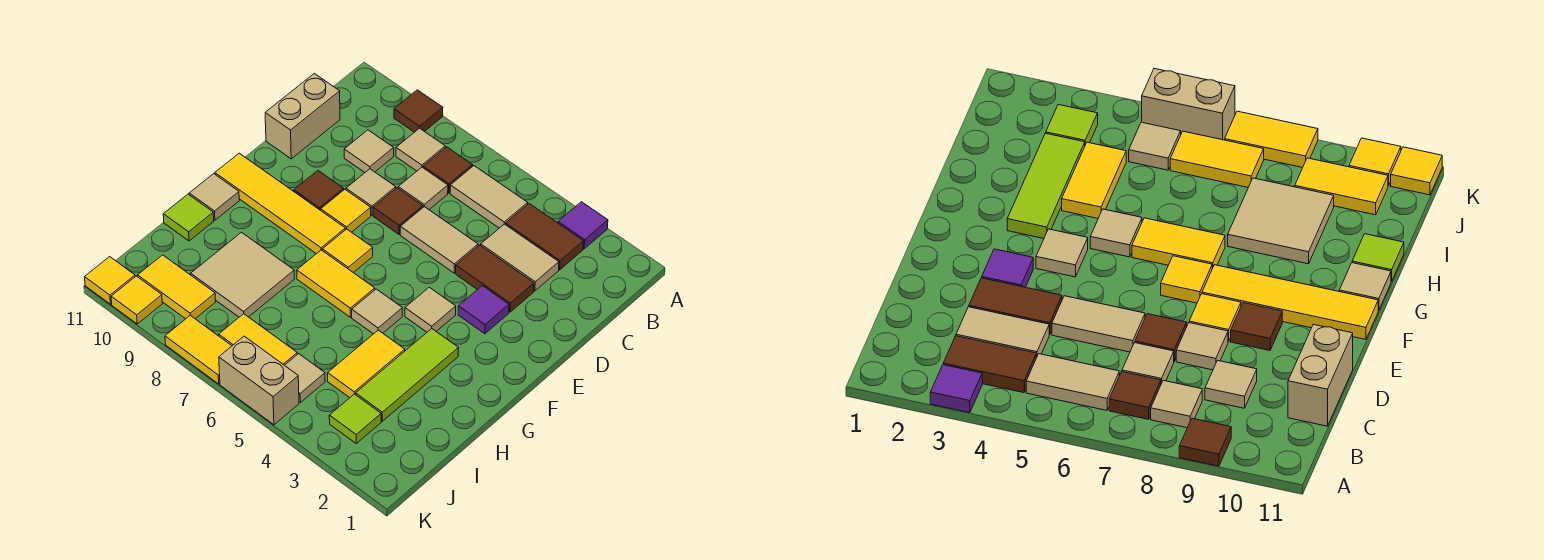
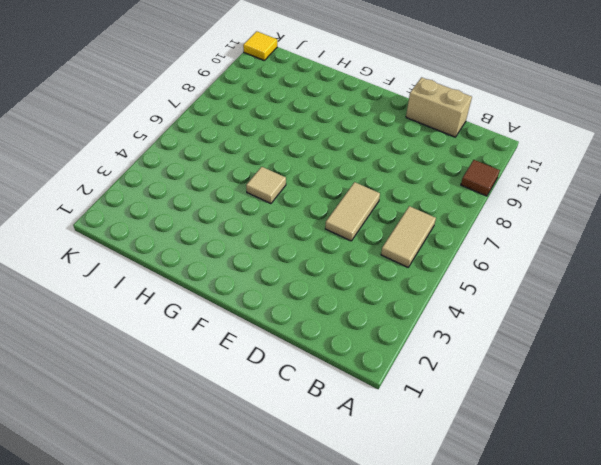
none -> purple tile A3 level 1
none -> brown tile B3:B4 level 1
none -> brown tile B7 level 1
none -> tan tile B8 level 1

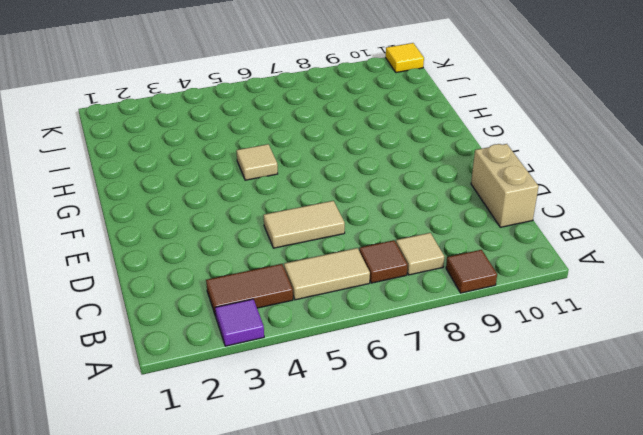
none -> tan tile C3:C4 level 1
none -> tan tile C7 level 1
none -> tan tile C9 level 1
none -> brown tile D3:D4 level 1

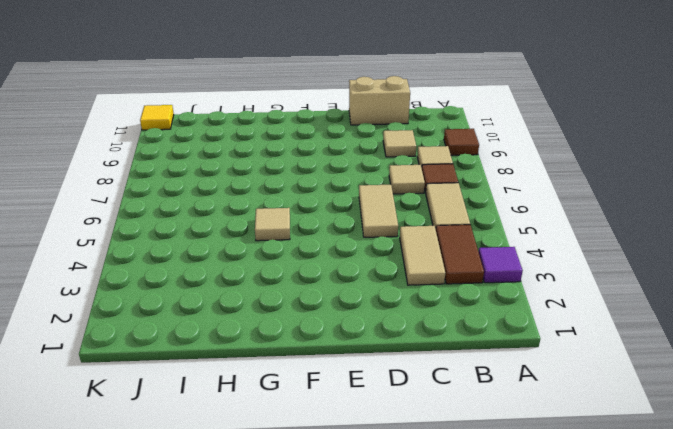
none -> brown tile D3:D4 level 1
none -> brown tile D7 level 1
none -> tan tile D8 level 1
none -> purple tile E3 level 1

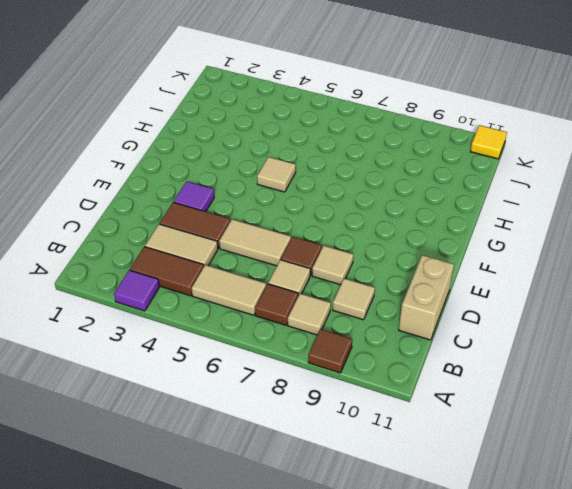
none -> yellow tile E8 level 1
none -> brown tile E9 level 1
none -> tan tile F4 level 1
none -> yellow tile F7 level 1

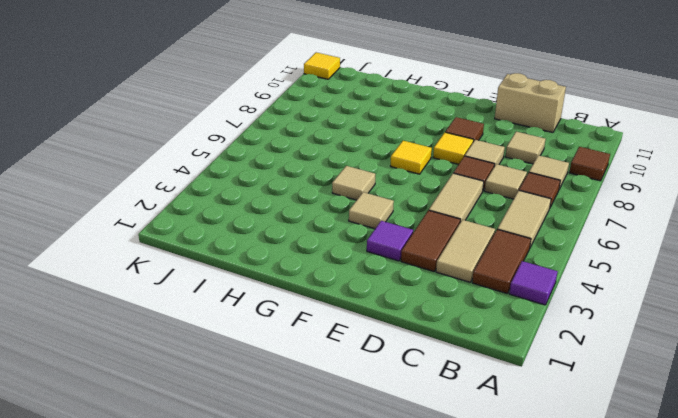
none -> yellow tile F8:F11 level 1
none -> lime tile G3:I3 level 1
none -> yellow tile G6:G7 level 1
none -> tan tile G11 level 1

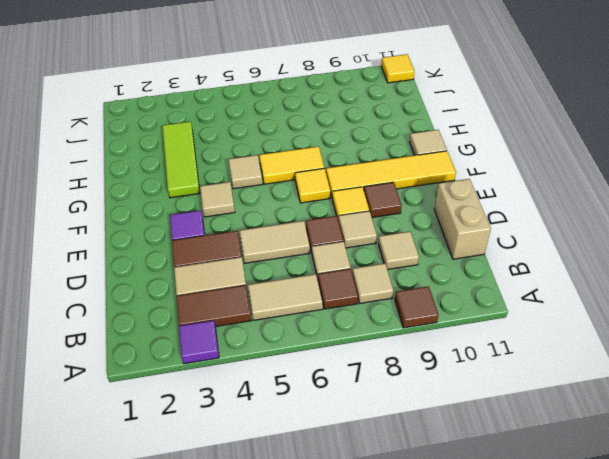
none -> yellow tile H4:I4 level 1
none -> tan tile H8:I9 level 1
none -> lime tile H11 level 1
none -> lime tile J3 level 1

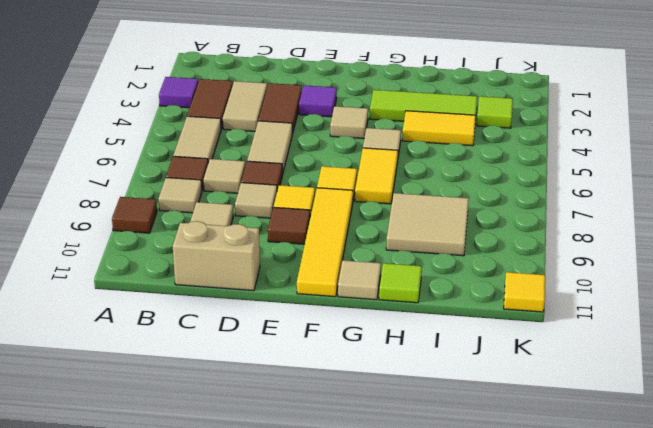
none -> tan tile J5 level 1
none -> yellow tile J6:J7 level 1
none -> yellow tile J9:J10 level 1
none -> tan brick K5:K6 level 1

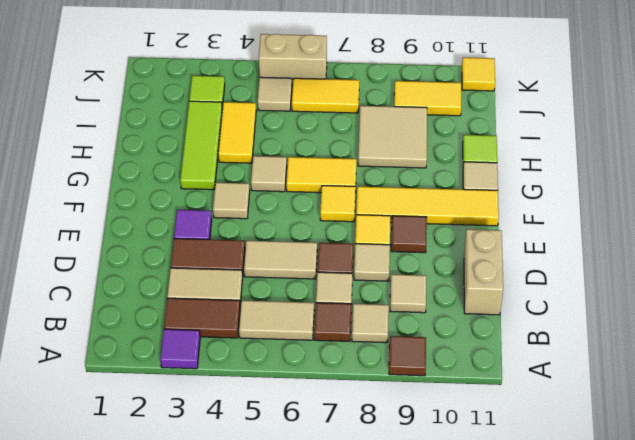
none -> yellow tile K7:K8 level 1
none -> yellow tile K10 level 1

